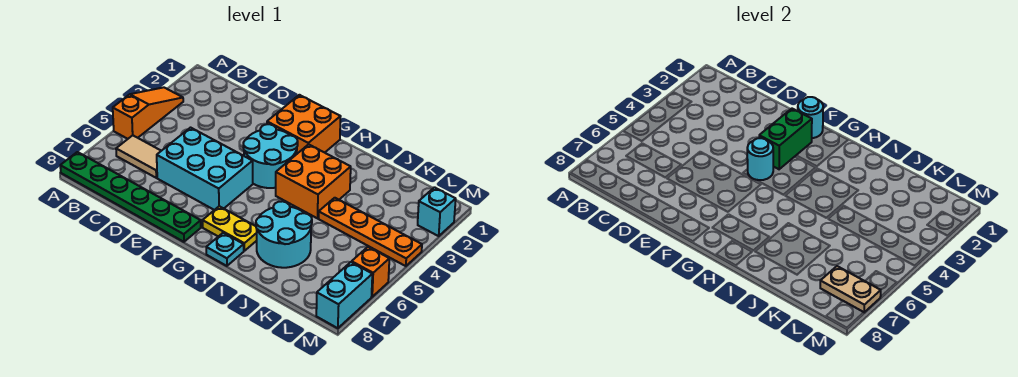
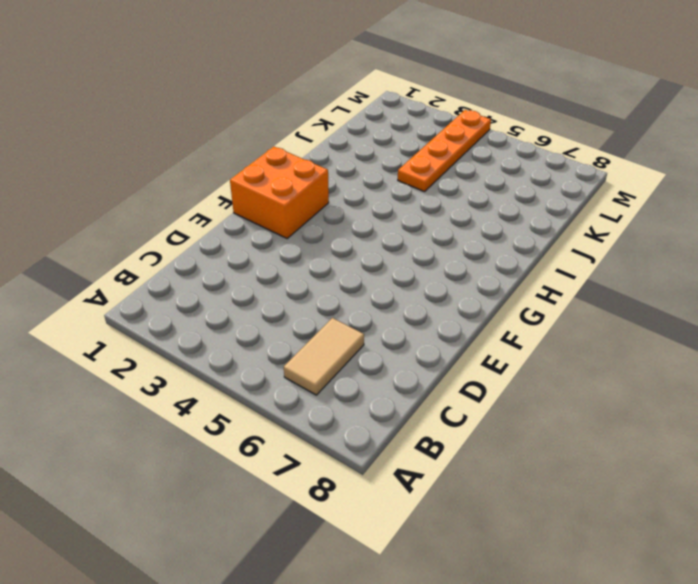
none -> orange slope A3:A5 level 1 top 5
none -> green plate A8:F8 level 1
none -> cyan brick D5:F6 level 1

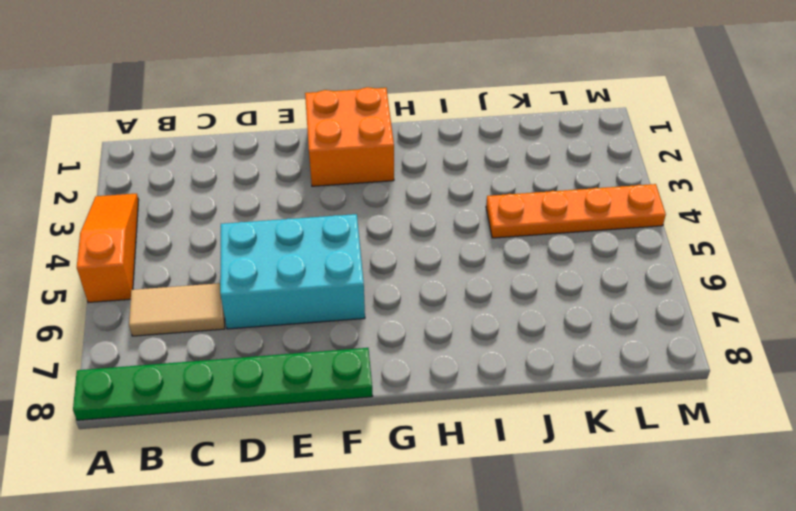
none -> cyan round brick F3:G4 level 1
none -> yellow plate G7:H7 level 1
none -> orange brick H3:I4 level 1

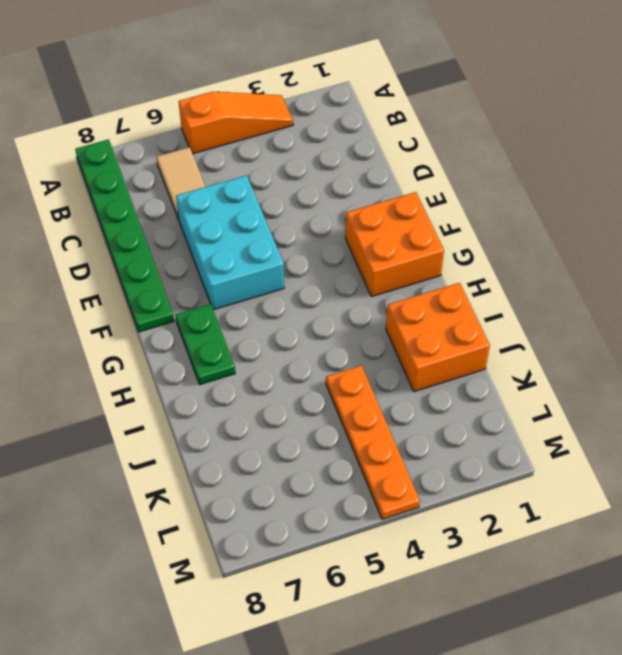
green plate G7:H7 level 1 -> yellow plate G7:H7 level 1
orange brick I1:J2 level 1 -> orange brick H3:I4 level 1
none -> cyan round brick F3:G4 level 1
none -> cyan plate H8 level 1
none -> cyan round brick I6:J7 level 1

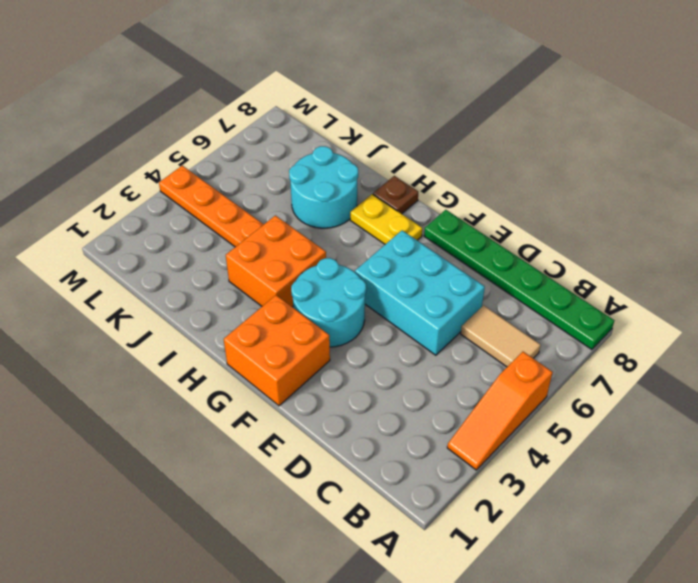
brown plate H8 level 1 -> cyan plate H8 level 1
none -> cyan brick M2 level 1
none -> orange brick M6 level 1
none -> cyan brick M7:M8 level 1

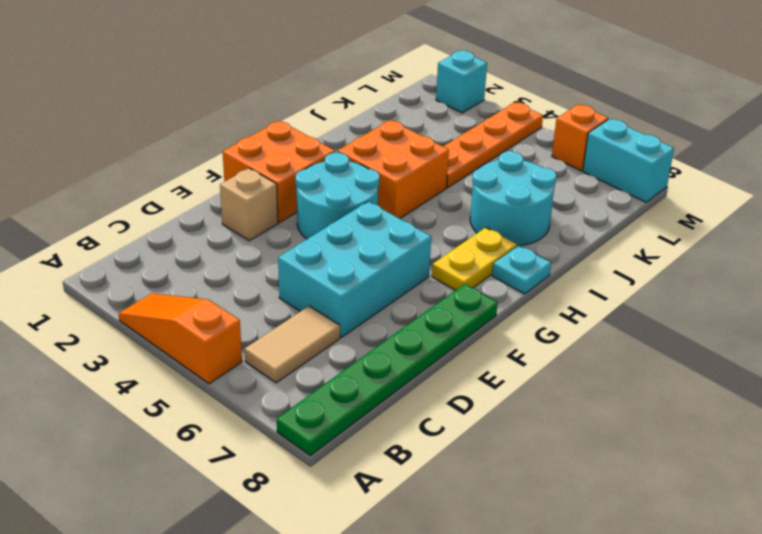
tan brick E2 level 1 -> none
none -> cyan round brick F1 level 2
none -> green brick F2:F3 level 2
none -> cyan round brick F4 level 2

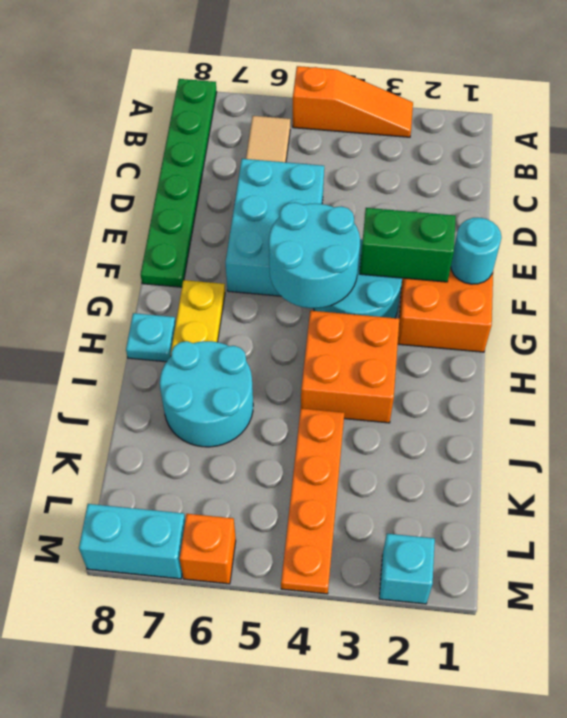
cyan round brick F4:G5 level 2 -> cyan round brick F4 level 2
none -> tan plate L7:M7 level 2

